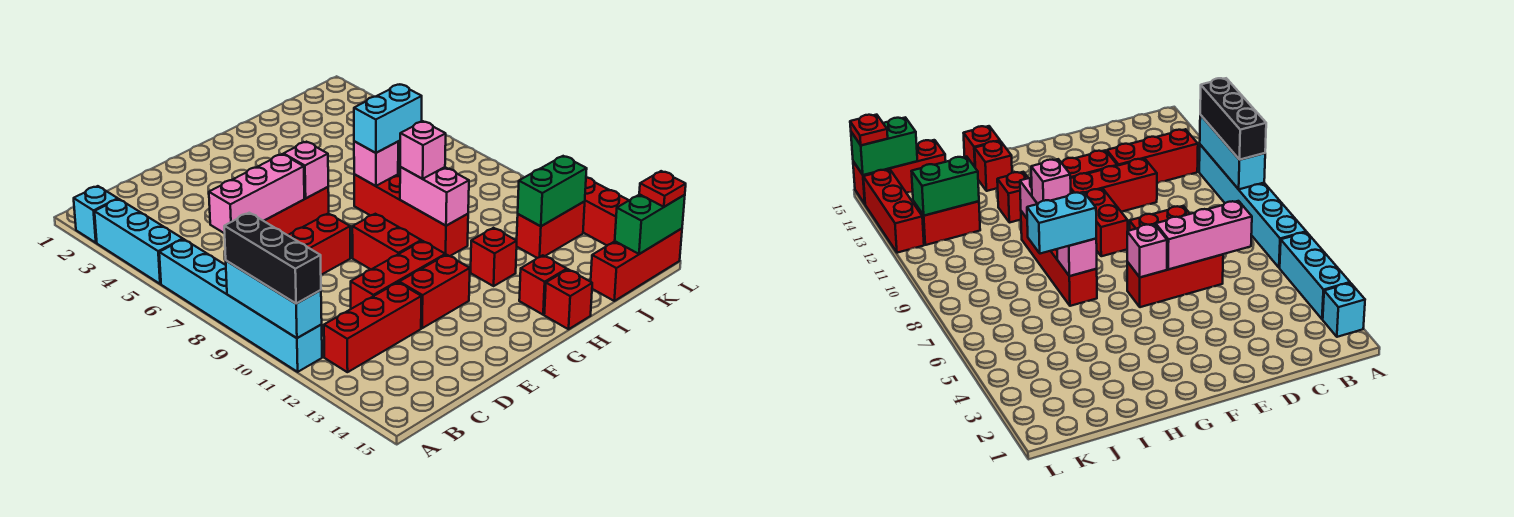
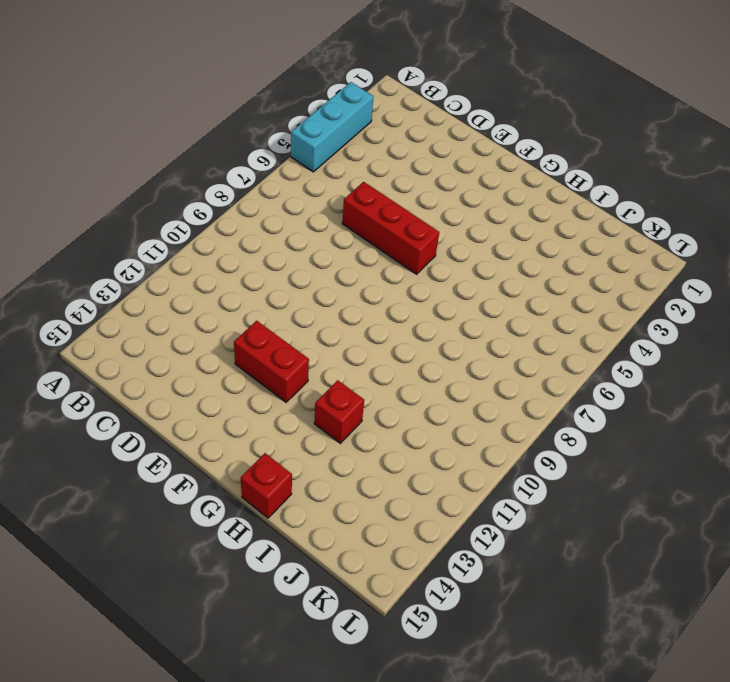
none -> cyan brick A2 level 1
none -> cyan brick A6:A11 level 1
none -> red brick B12:D12 level 1

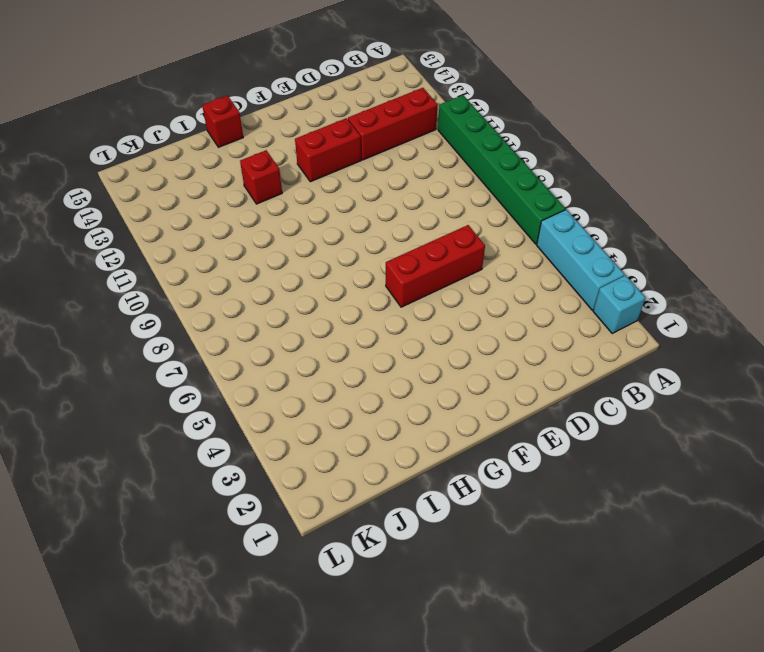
green brick A6:A11 level 1 -> cyan brick A6:A11 level 1
none -> red brick D8:E8 level 1
none -> red brick D11:F11 level 1
none -> red brick F9:F10 level 1

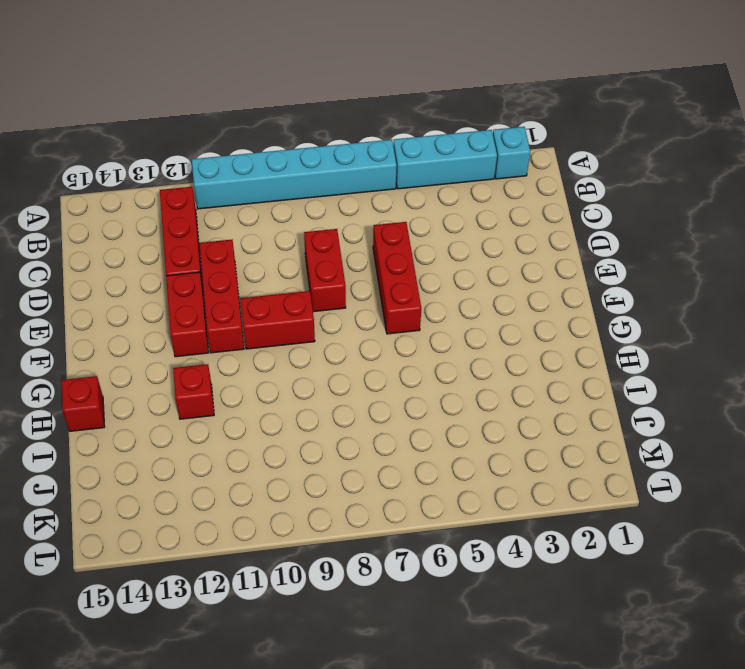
none -> red brick H7:H10 level 1
none -> red brick H14 level 1
none -> red brick J12:K12 level 1

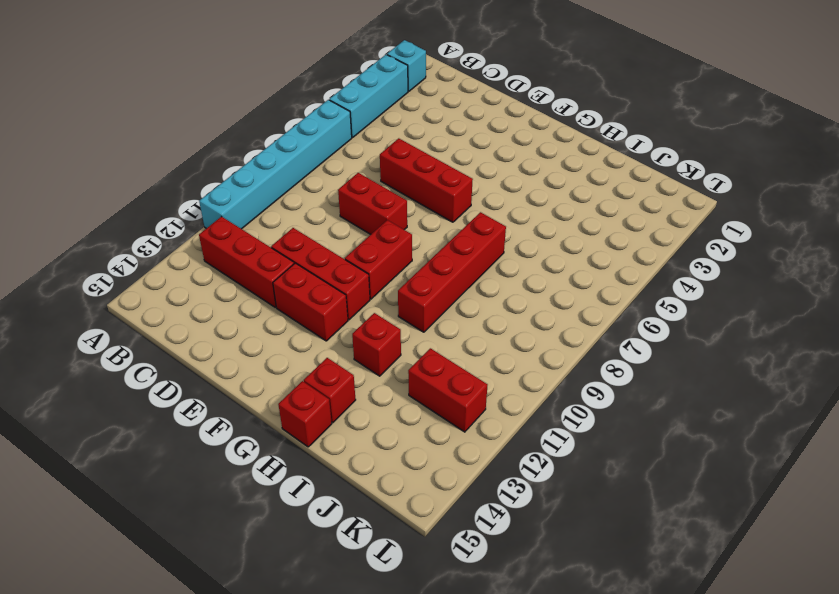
none -> red brick J15:L15 level 1
none -> red brick L12:L14 level 1
none -> cyan brick A9:A11 level 2

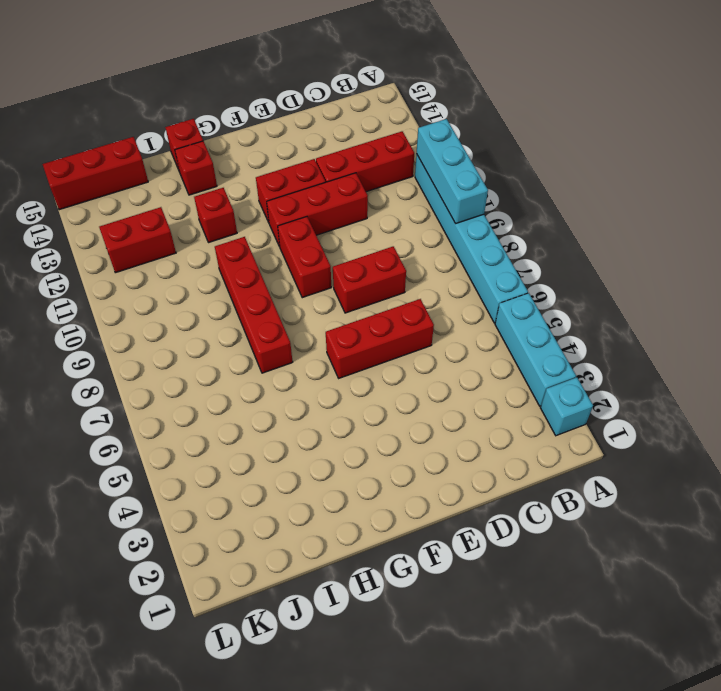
none -> red brick L12:L14 level 1
none -> pink brick C6:E6 level 2
none -> pink brick F6 level 2

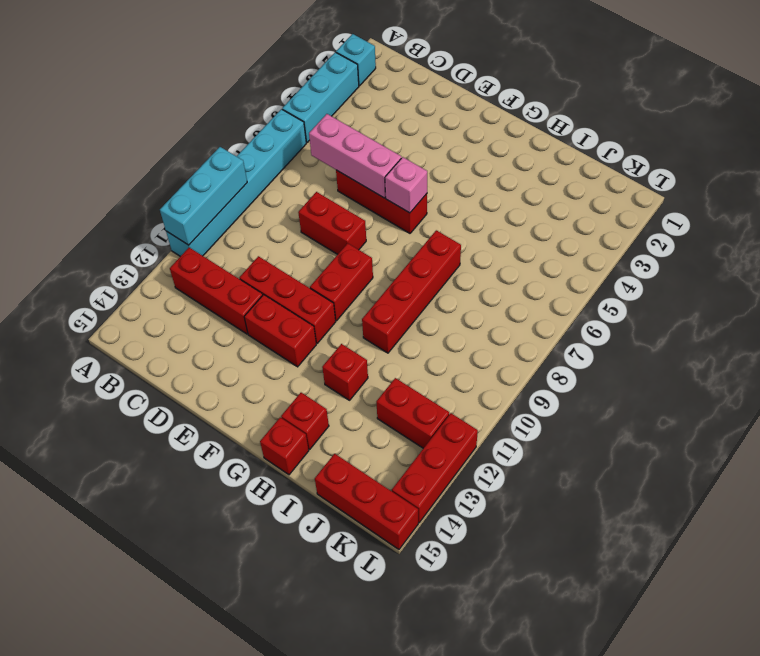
none -> pink brick H7 level 2
none -> pink brick H9:H10 level 2
none -> green brick J12:K12 level 2

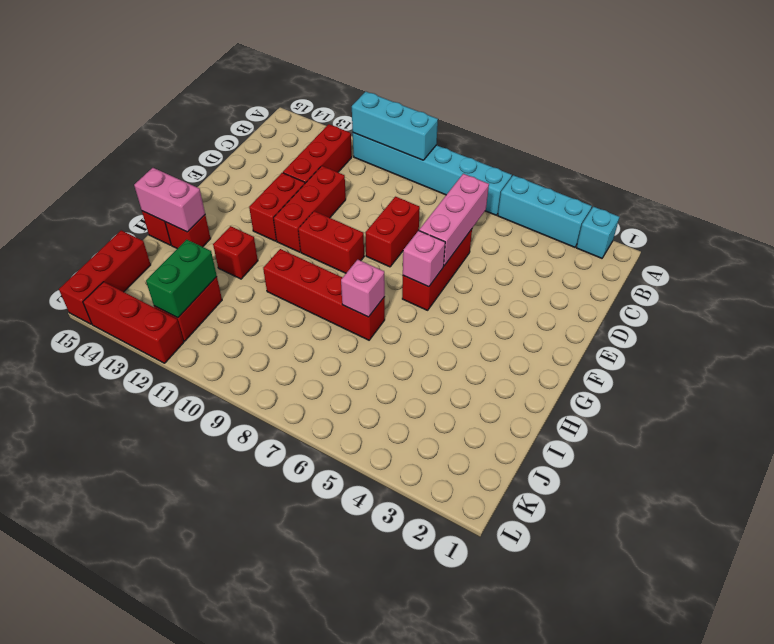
pink brick H14:H15 level 2 -> pink brick H9:H10 level 2
none -> green brick K15:L15 level 2
none -> black brick A9:A11 level 3
none -> cyan brick H7:I7 level 3

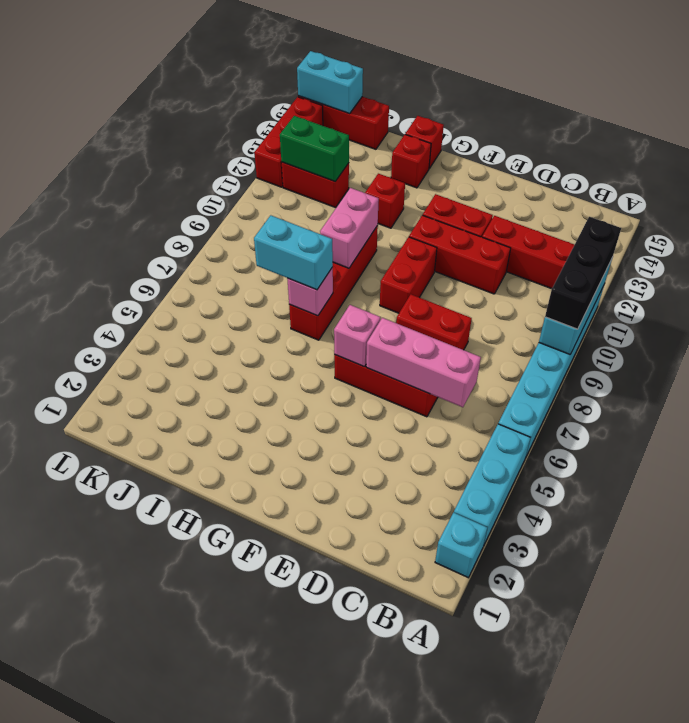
cyan brick K15:L15 level 2 -> green brick K15:L15 level 2
none -> pink brick H9 level 3
none -> red plate L15 level 3

